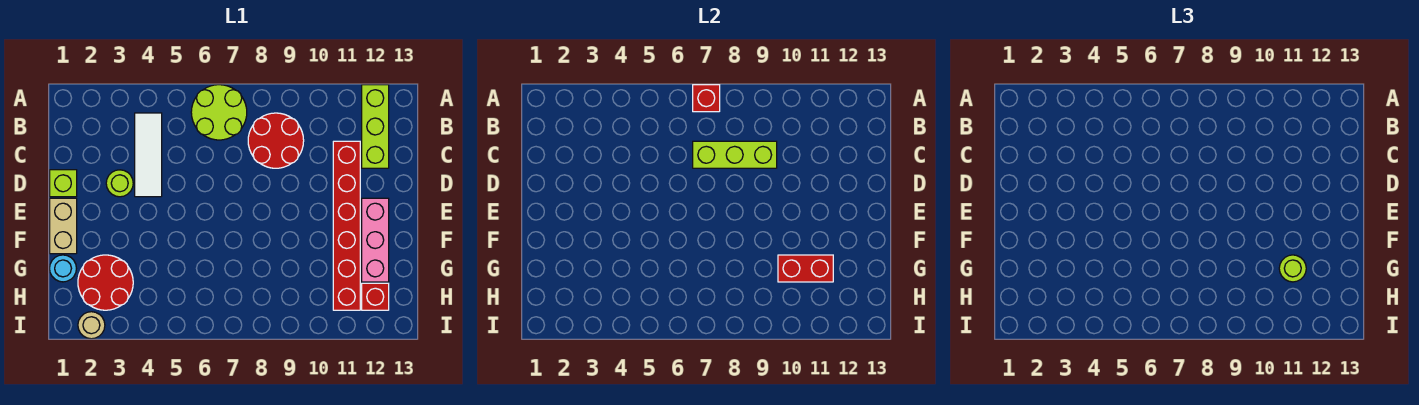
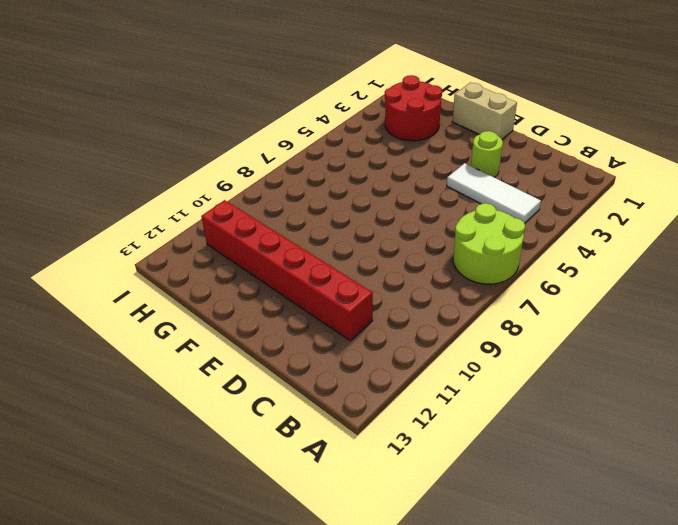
none -> lime brick A12:C12 level 1
none -> red round brick B8:C9 level 1
none -> lime brick D1 level 1

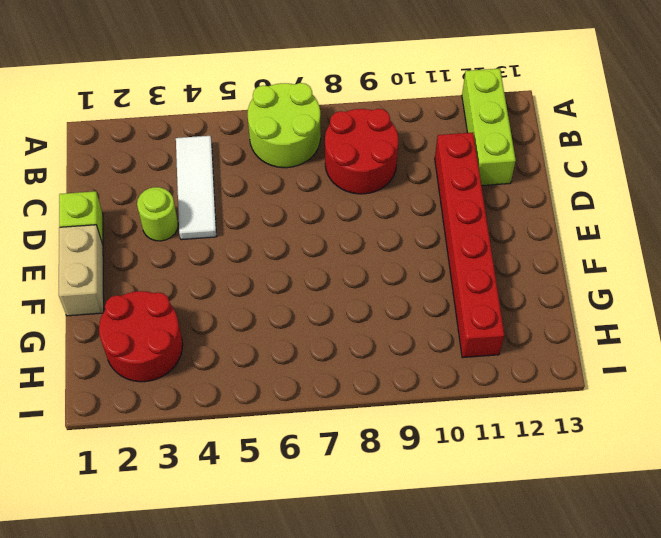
none -> pink brick E12:G12 level 1
none -> cyan round brick G1 level 1
none -> red brick H12 level 1

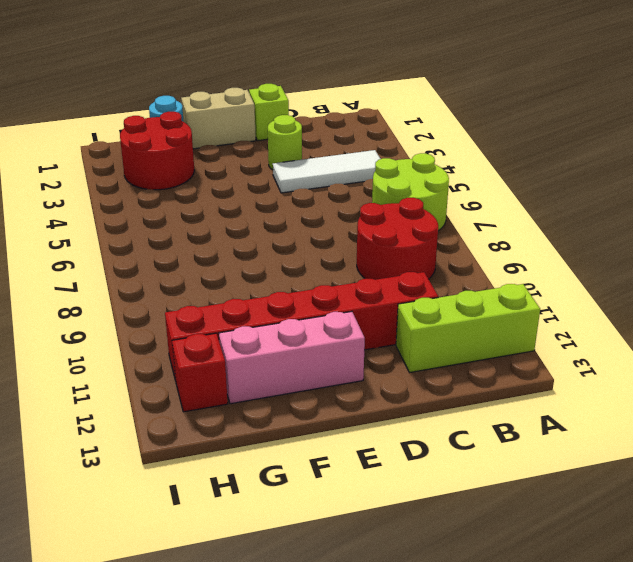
none -> tan round brick I2 level 1
none -> red brick A7 level 2
none -> lime brick C7:C9 level 2

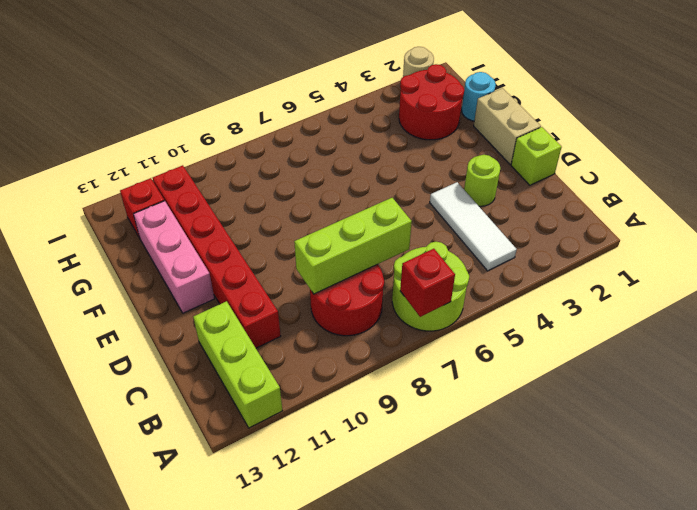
none -> red brick G10:G11 level 2
none -> lime round brick G11 level 3

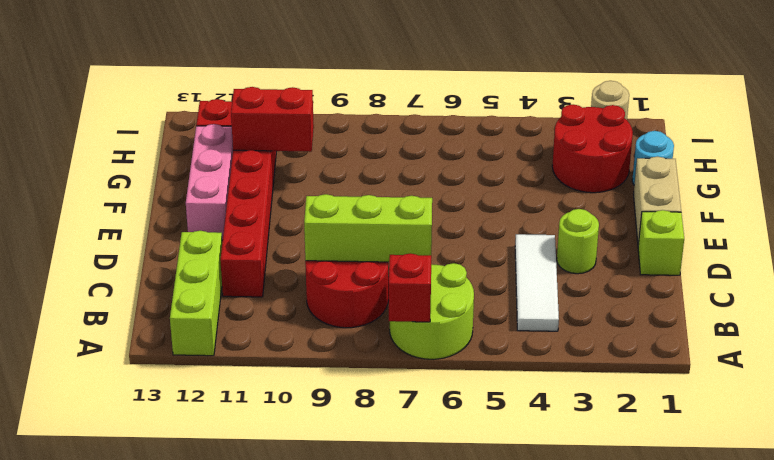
none -> lime round brick G11 level 3

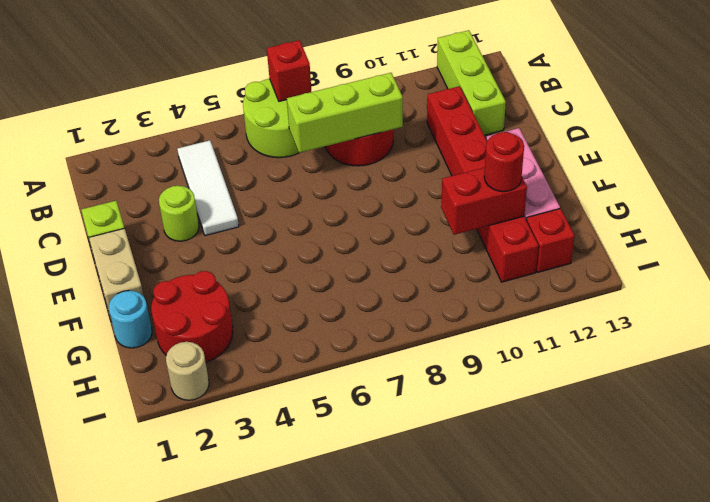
red round brick G11 level 3 -> lime round brick G11 level 3

